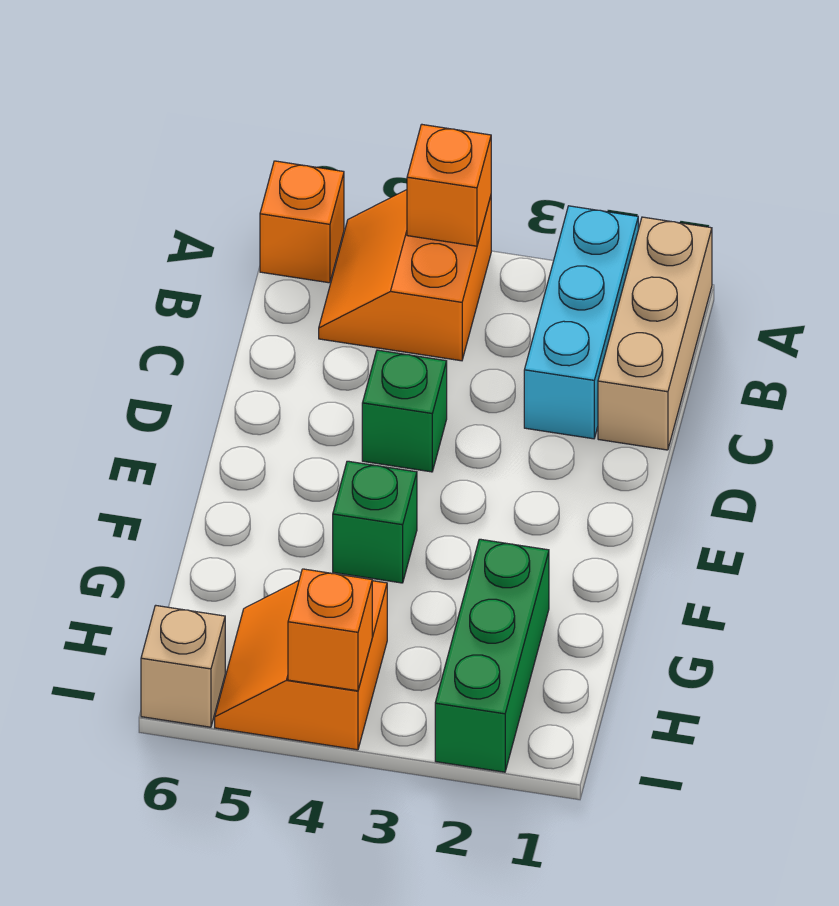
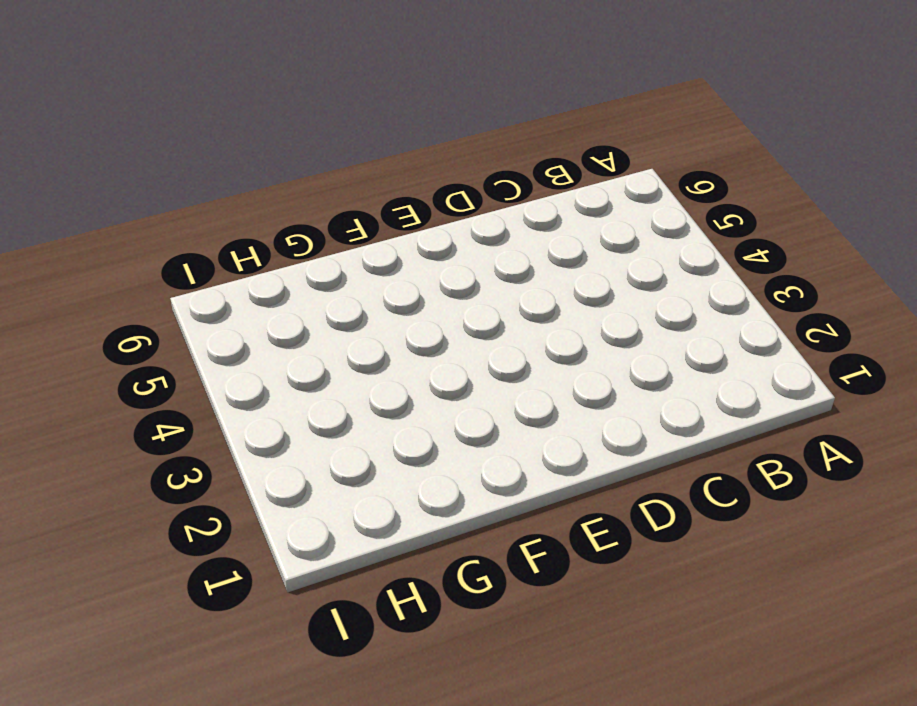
none -> tan brick A1:C1 level 1
none -> cyan brick A2:C2 level 1

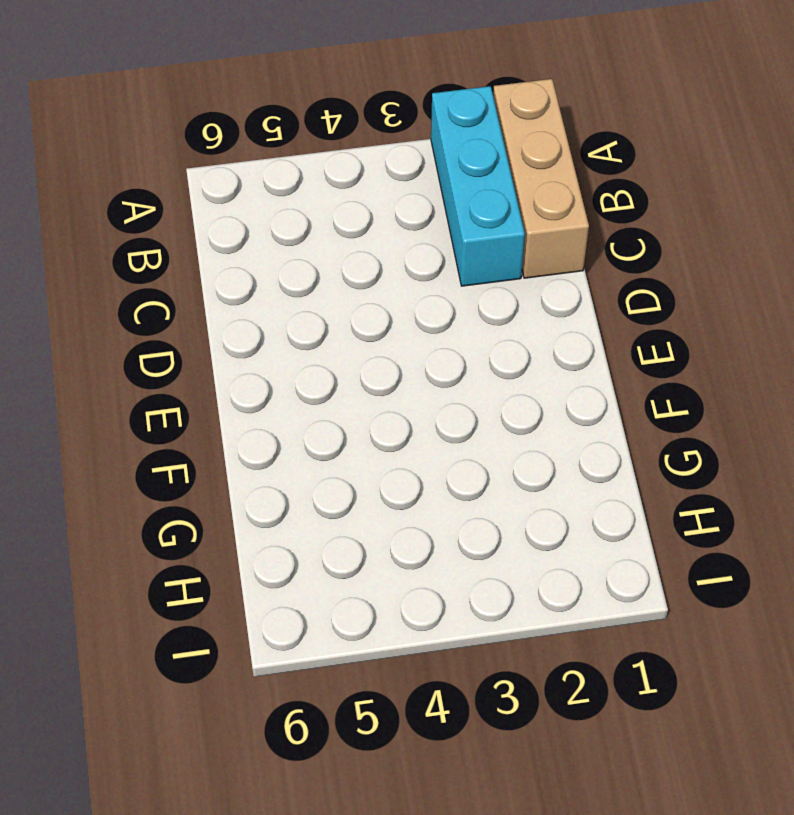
none -> orange slope A4:B5 level 1 top 4
none -> orange brick A6 level 1

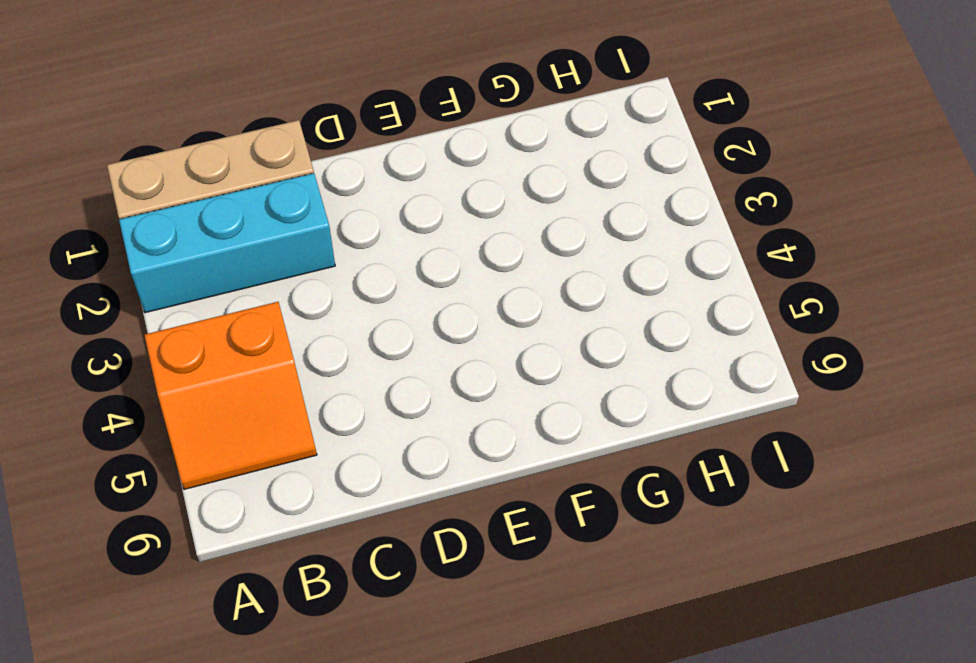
none -> orange brick A6 level 1
none -> green brick D4 level 1

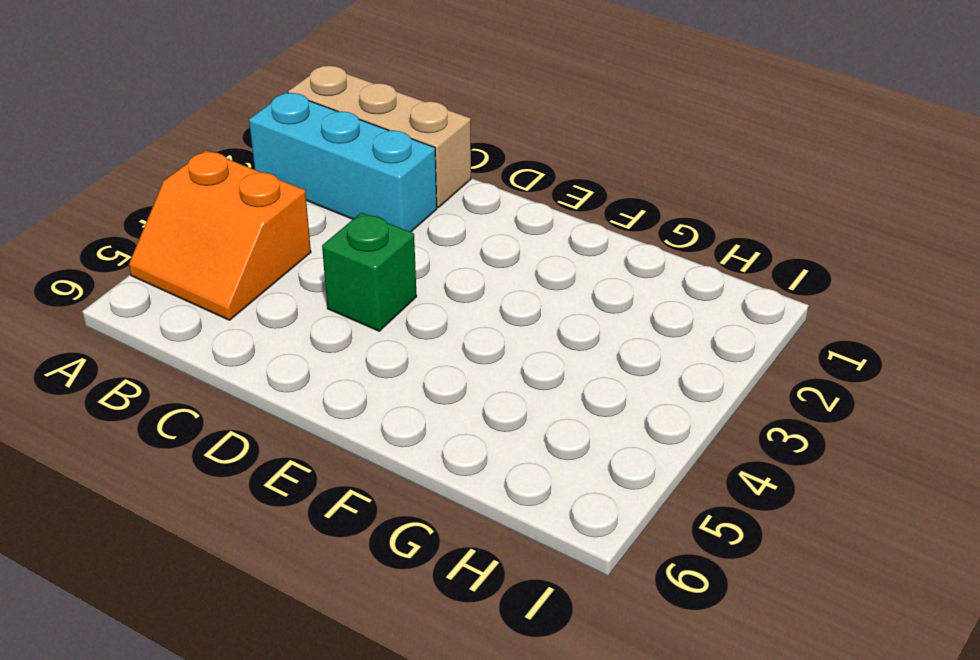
none -> orange brick A6 level 1
none -> green brick F4 level 1

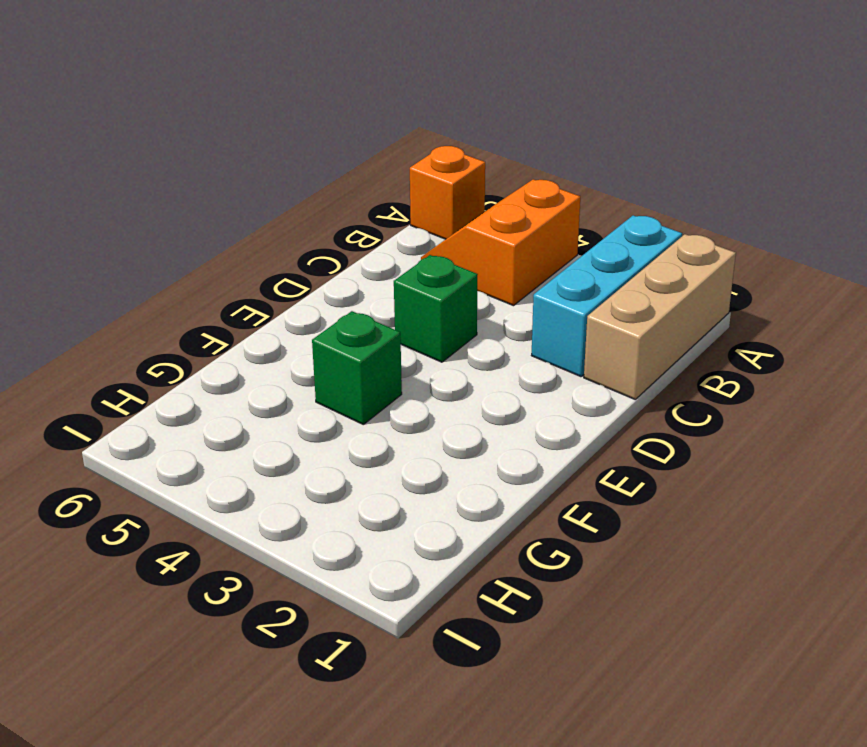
none -> green brick G2:I2 level 1
none -> orange slope H4:I5 level 1 top 4

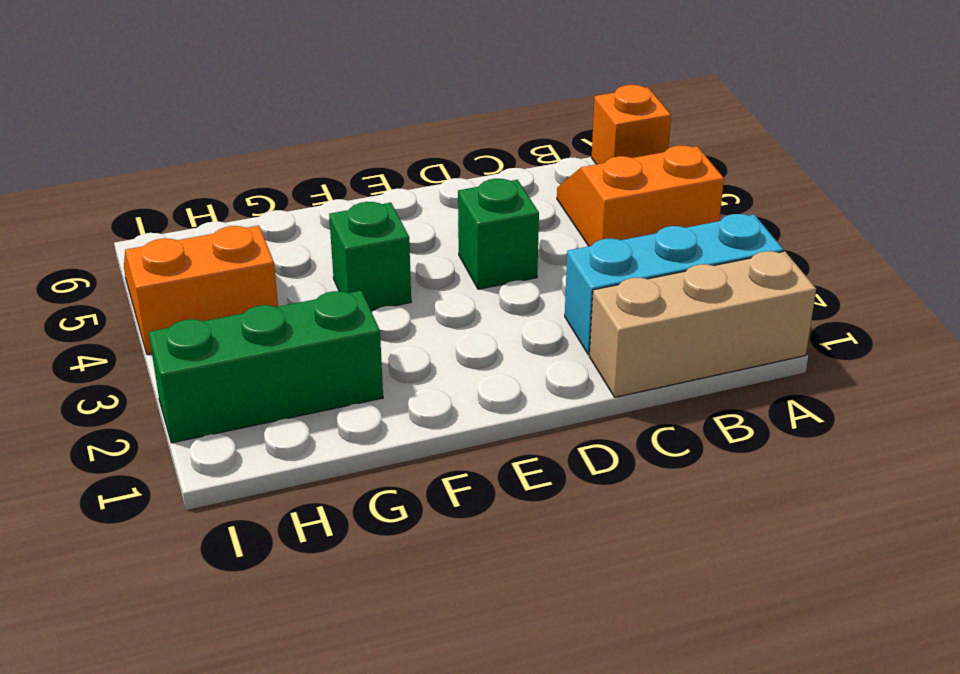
none -> tan brick I6 level 1
none -> orange brick A4 level 2

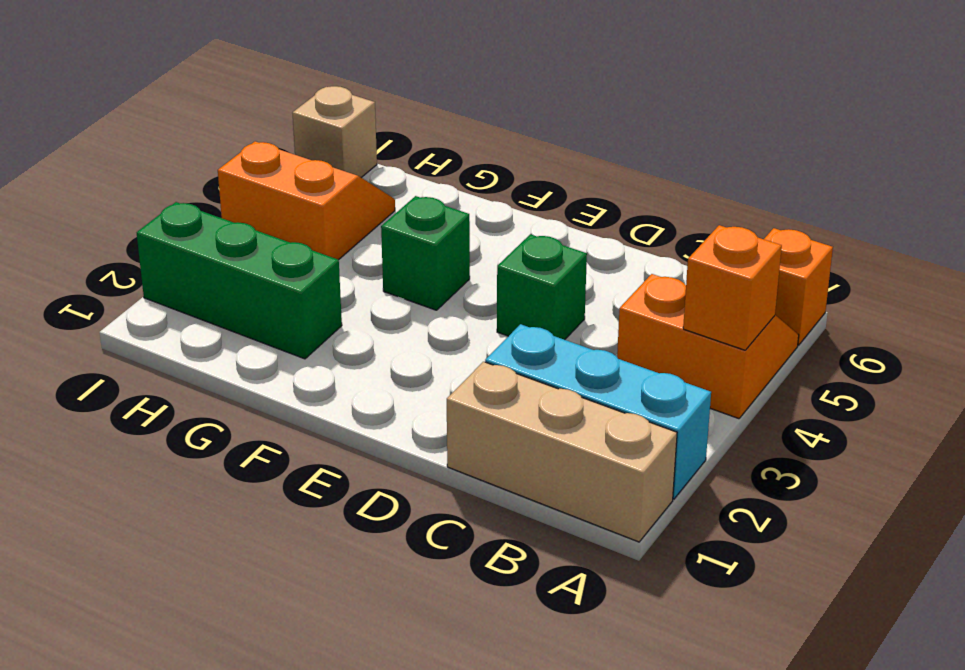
none -> orange brick I4 level 2

